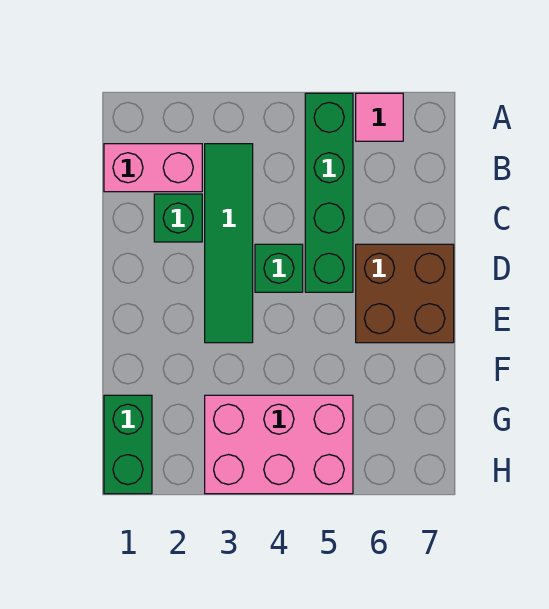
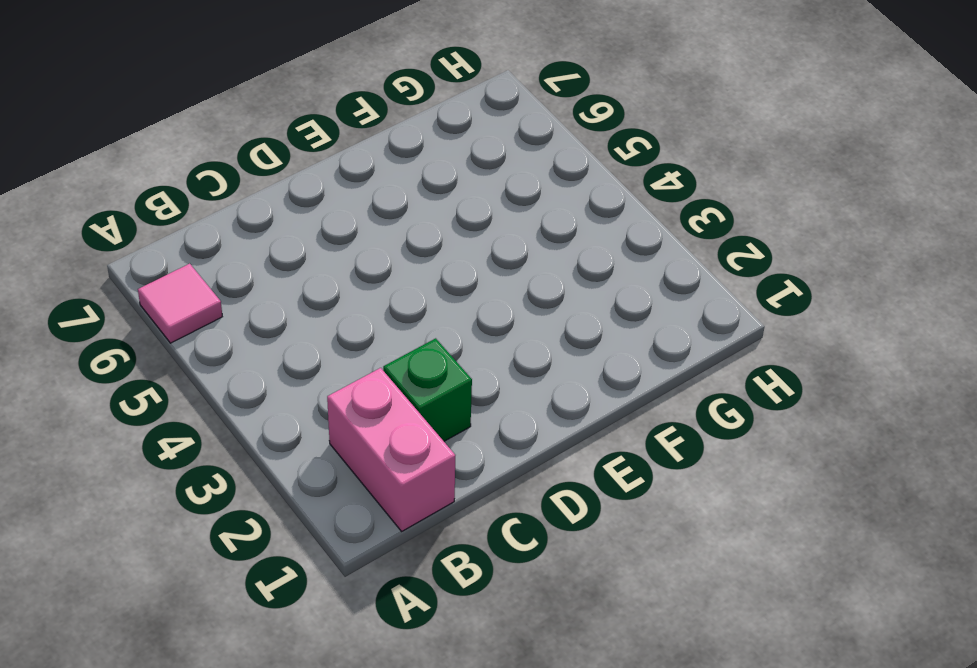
none -> green brick A5:D5 level 1
none -> green tile B3:E3 level 1

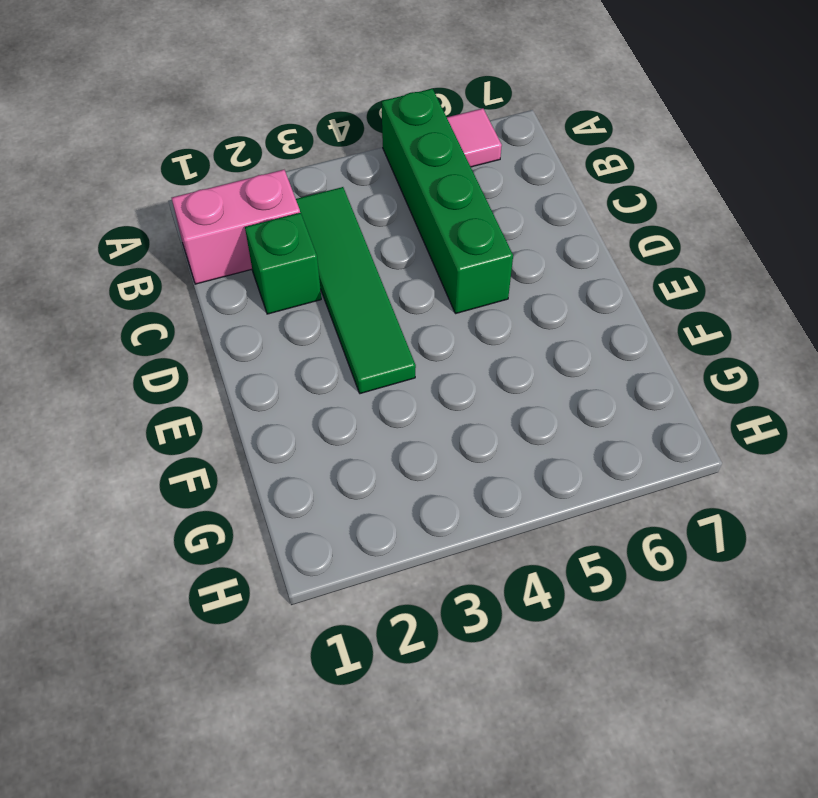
none -> green brick D4 level 1
none -> brown brick D6:E7 level 1

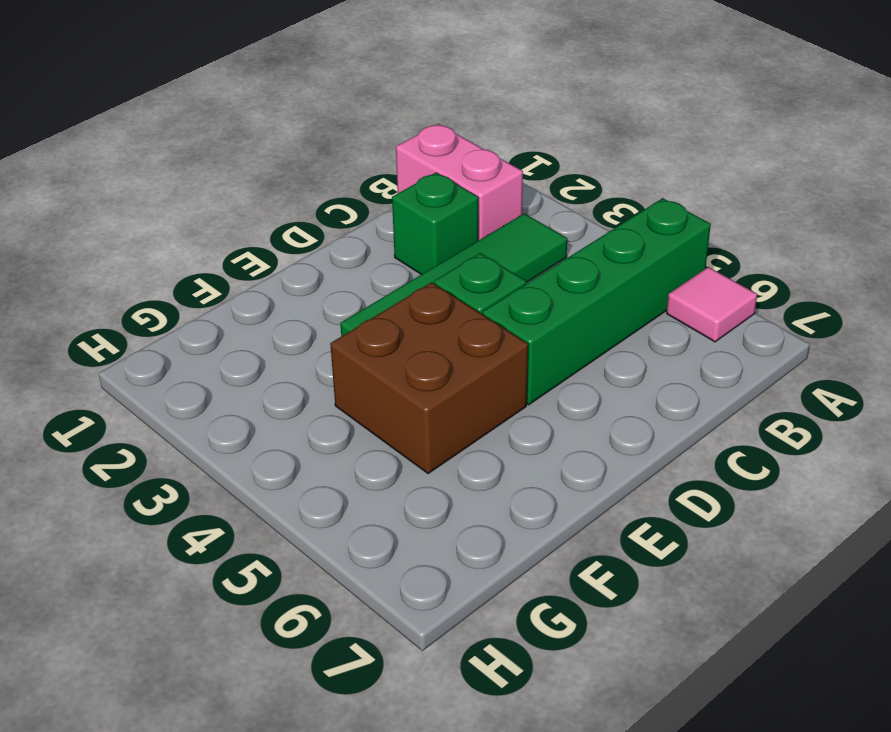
brown brick E4:F5 level 1 -> brown brick D6:E7 level 1
none -> green brick G1:H1 level 1
none -> pink brick G3:H5 level 1

